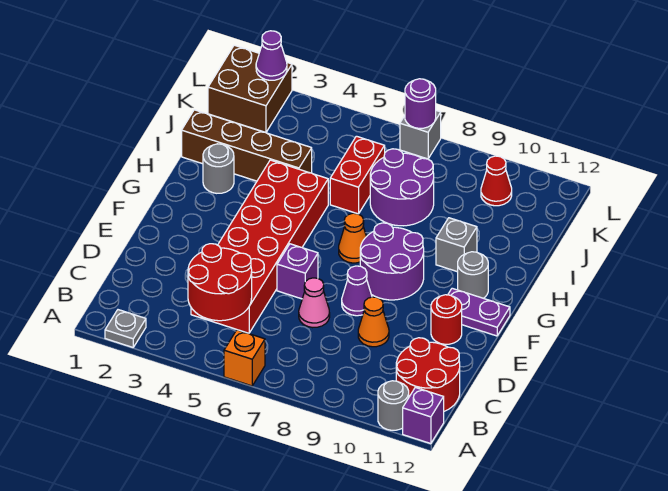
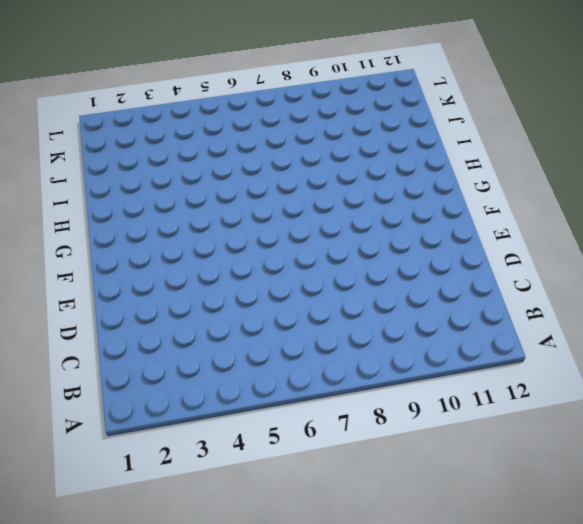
none -> grey plate A2 level 1
none -> orange brick A6 level 1
none -> grey round brick A11 level 1

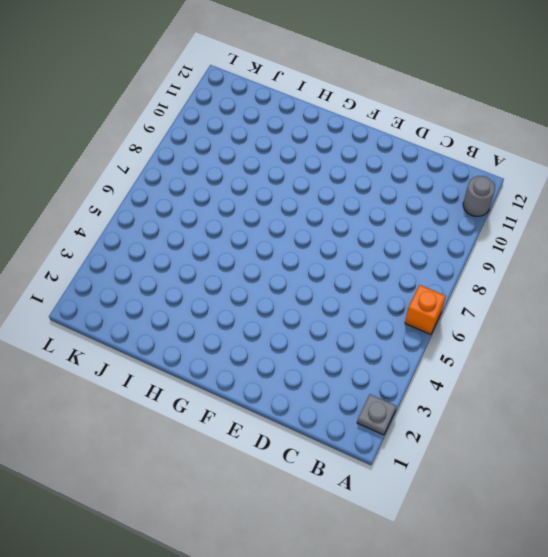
none -> purple brick A12 level 1
none -> red round brick B11:C12 level 1
none -> red brick C4:H5 level 1

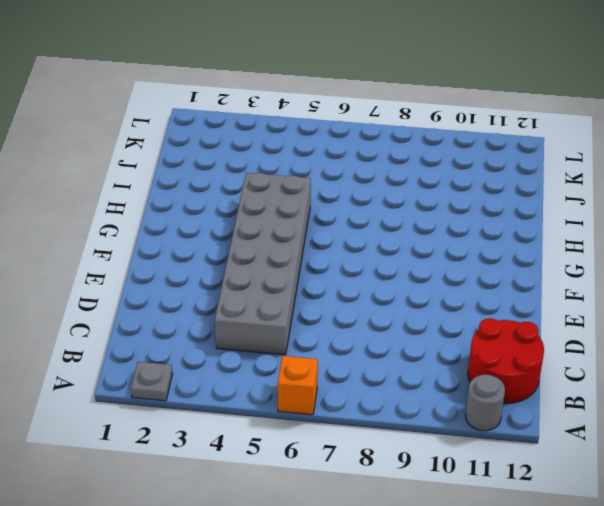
grey brick C4:H5 level 1 -> red brick C4:H5 level 1
none -> purple brick A12 level 1
none -> pink cone D7 level 1
none -> orange cone D9 level 1

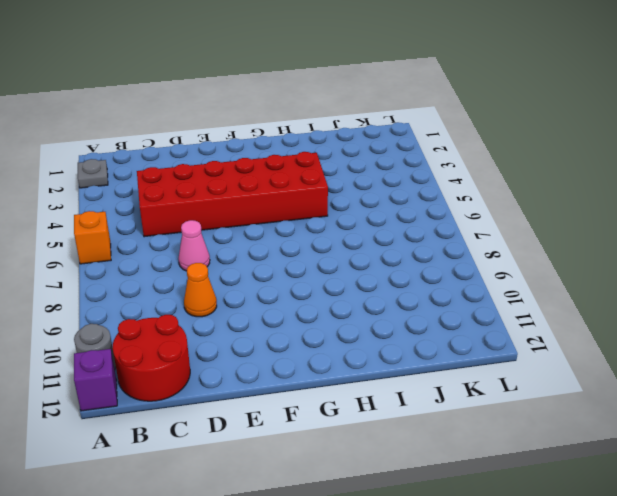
none -> purple brick E6 level 1
none -> purple cone E8 level 1
none -> red round brick E11 level 1

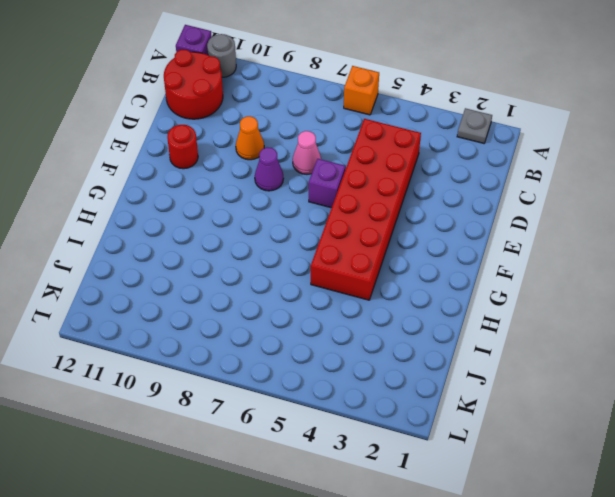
none -> purple round brick F8:G9 level 1
none -> purple plate F11:F12 level 1
none -> orange cone G7 level 1

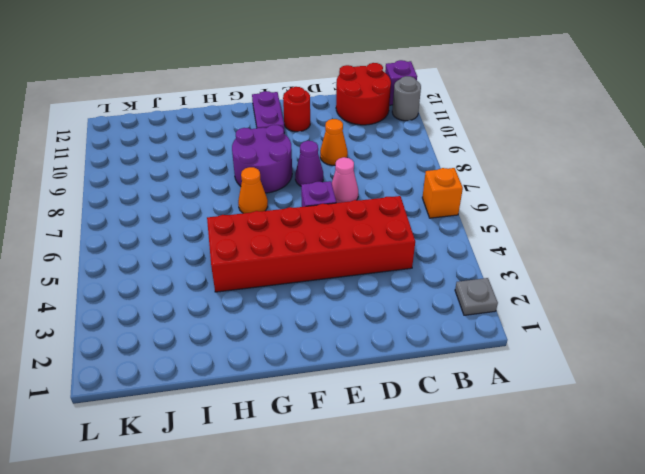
none -> grey round brick G11 level 1
none -> grey round brick H2 level 1
none -> grey brick H10 level 1

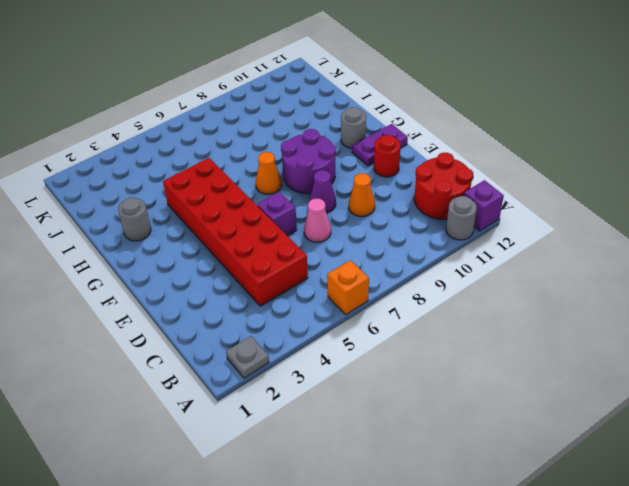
none -> grey brick H10 level 1
none -> brown brick I1:I4 level 1
none -> red brick I6:J6 level 1

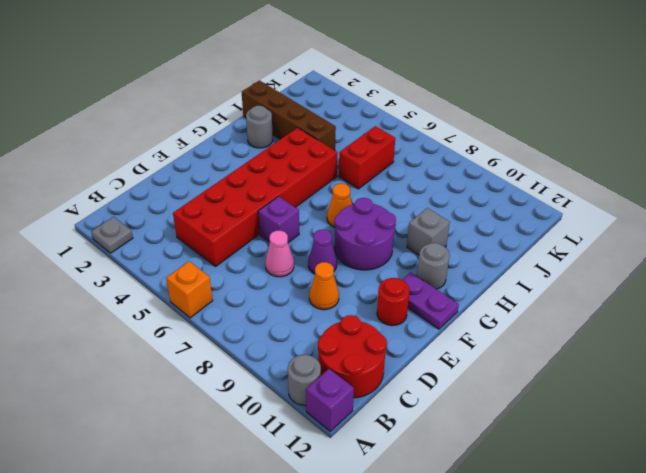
none -> purple round brick I7:J8 level 1
none -> brown brick K1:L2 level 1
none -> red cone K10 level 1

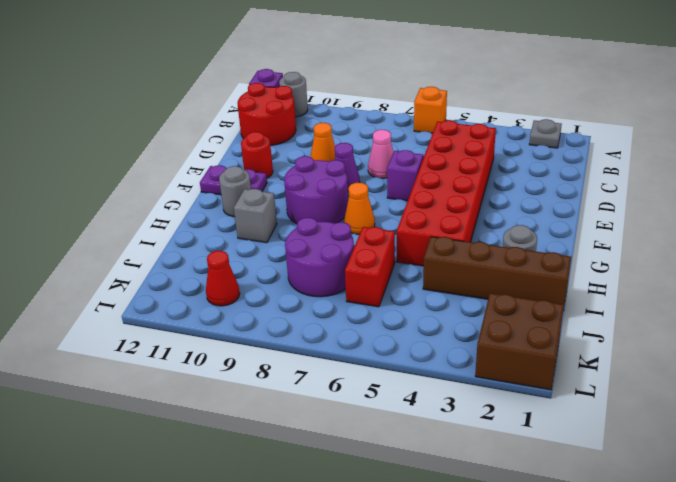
none -> grey brick L7 level 1
none -> red round brick B4:C5 level 2
none -> purple cone L2 level 2

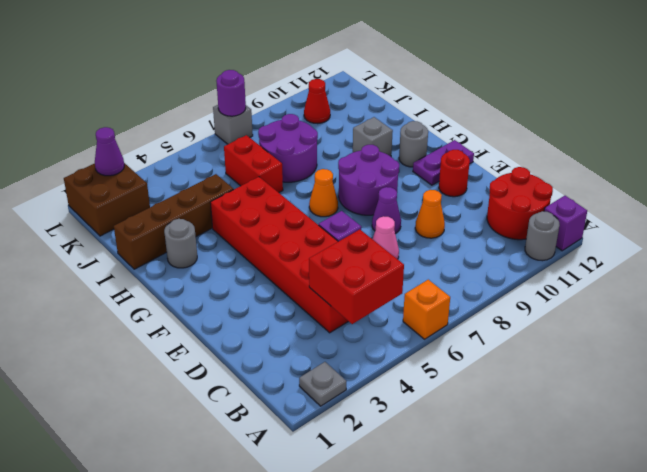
red brick B4:C5 level 2 -> red round brick B4:C5 level 2

